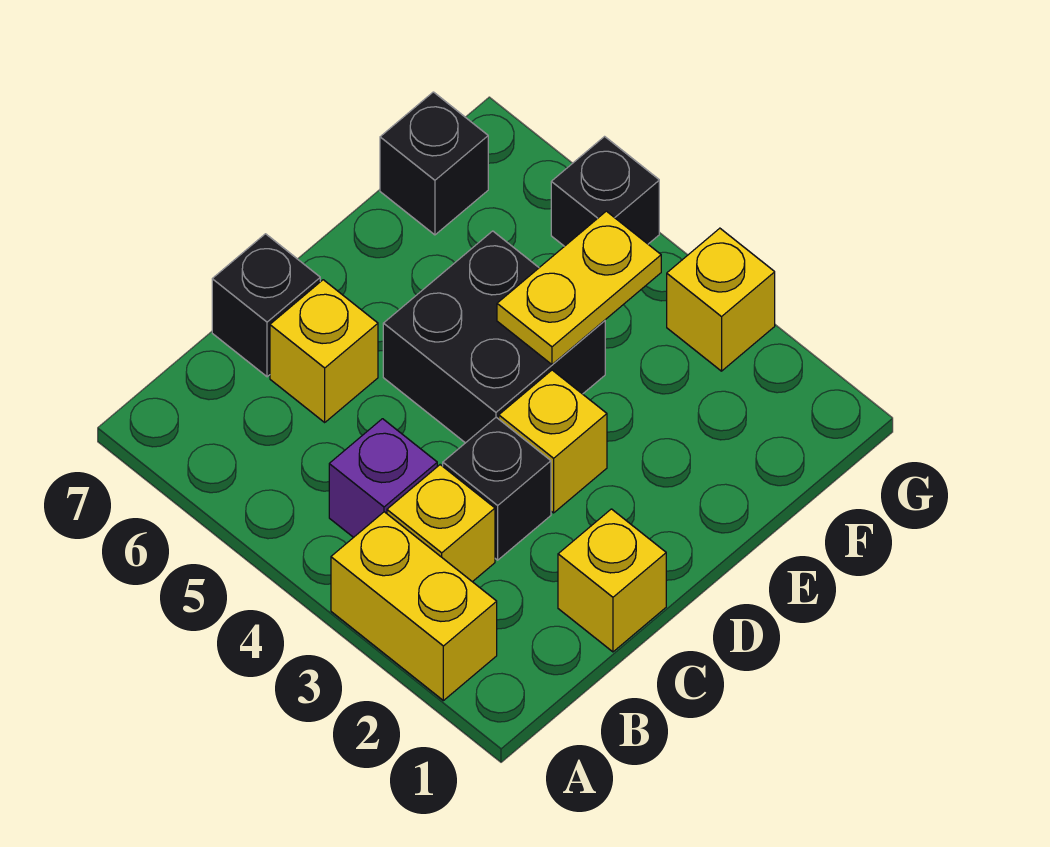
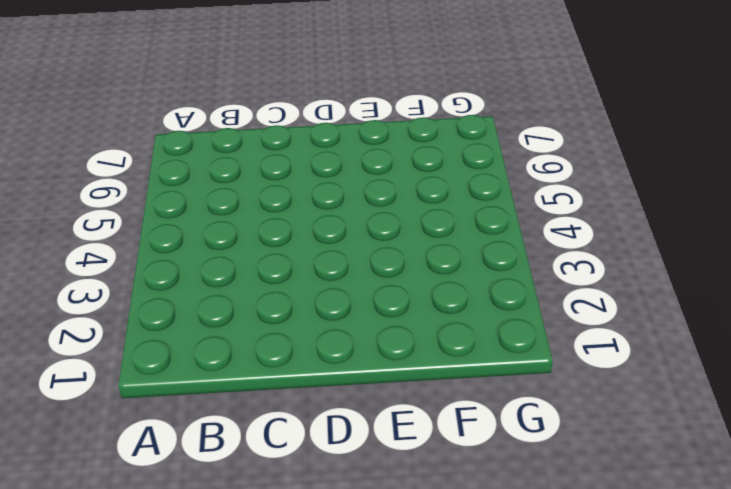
none -> yellow brick A2:A3 level 1
none -> yellow brick B3 level 1
none -> purple brick B4 level 1

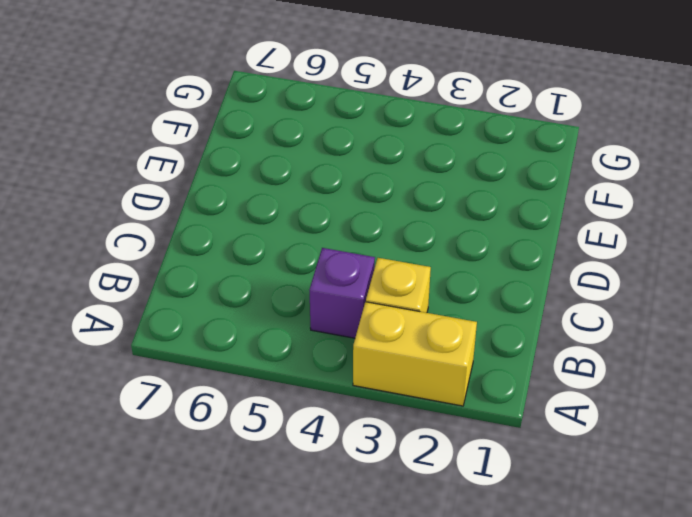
none -> yellow brick C1 level 1
none -> black brick C3 level 1
none -> yellow brick C6 level 1

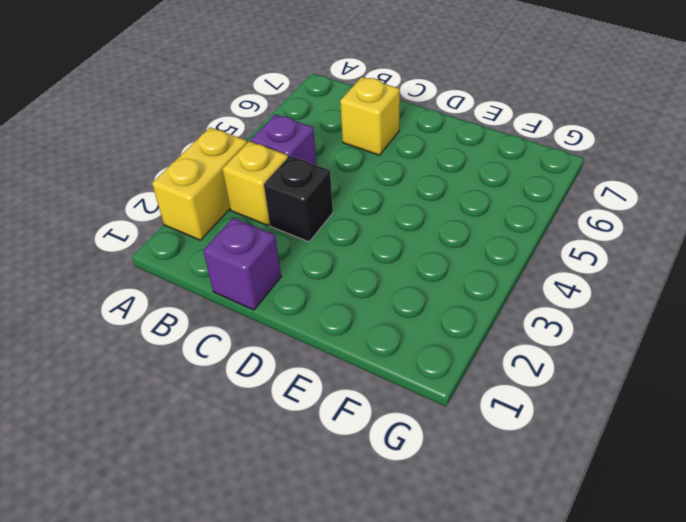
purple brick C1 level 1 -> yellow brick C1 level 1
none -> black brick C7 level 1
none -> yellow brick D3 level 1
none -> black brick D4:E5 level 1

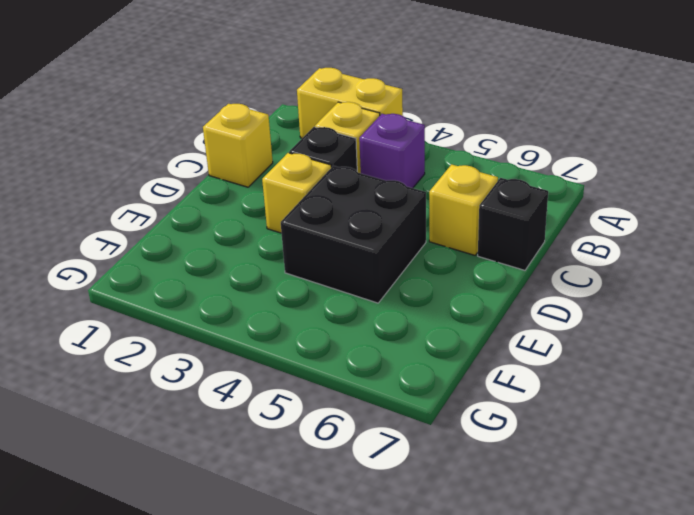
none -> black brick F7 level 1
none -> yellow brick G3 level 1
none -> black brick G5 level 1

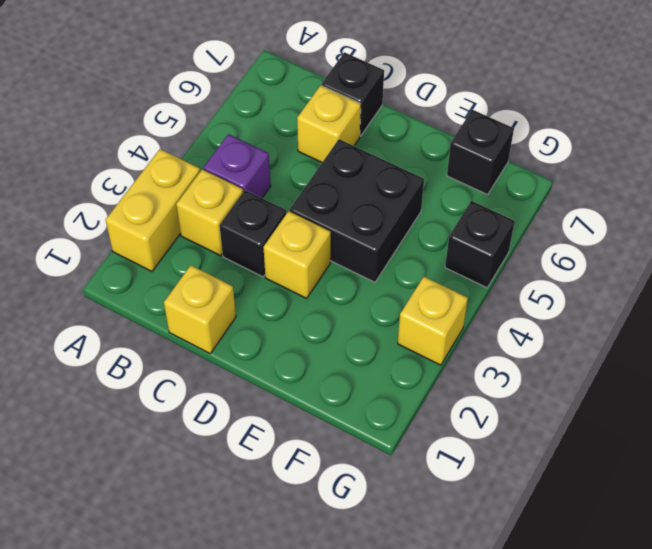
none -> yellow plate E4:F4 level 2

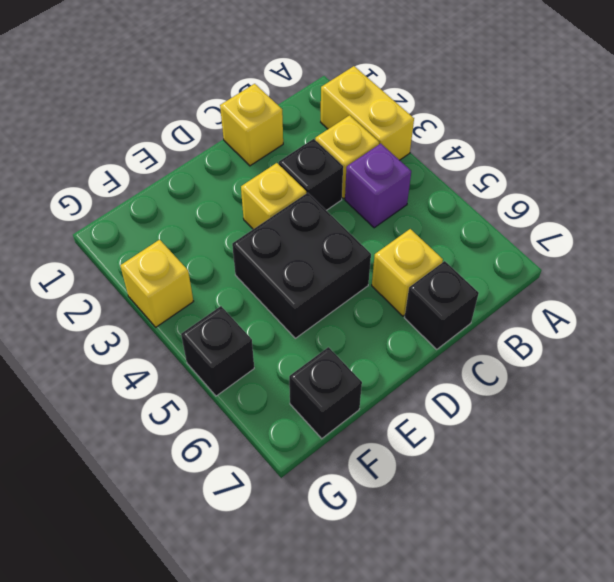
none -> yellow plate E4:F4 level 2

